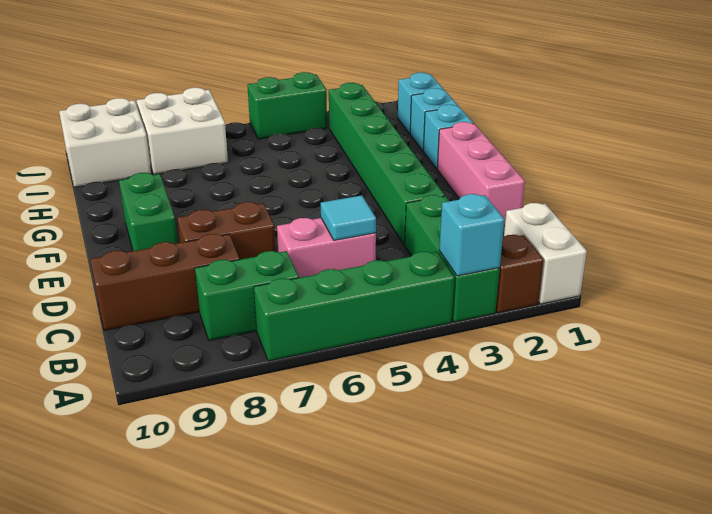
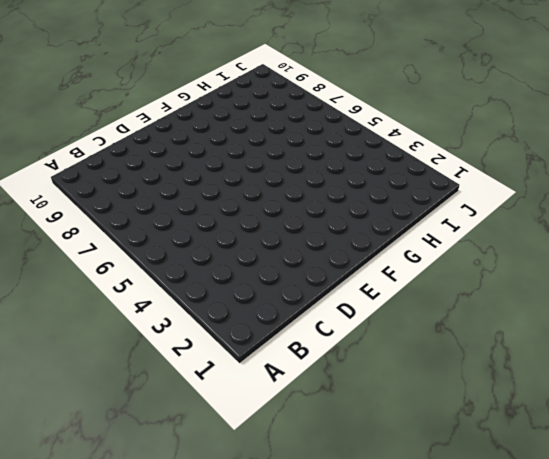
none -> white brick A1:B1 level 1
none -> brown brick A2 level 1
none -> green brick A3:C3 level 1

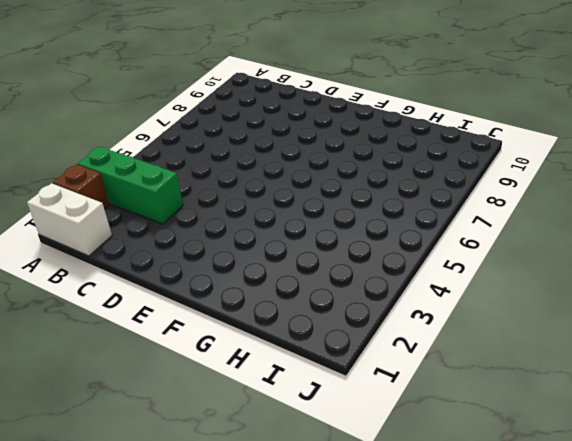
none -> green brick A4:A7 level 1
none -> green brick B7:B8 level 1
none -> pink brick C5:C6 level 1

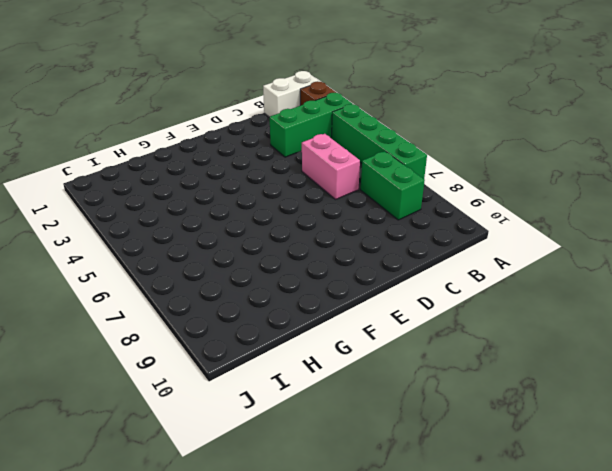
none -> brown brick C8:C10 level 1
none -> pink brick D1:F1 level 1
none -> green brick D3:I3 level 1

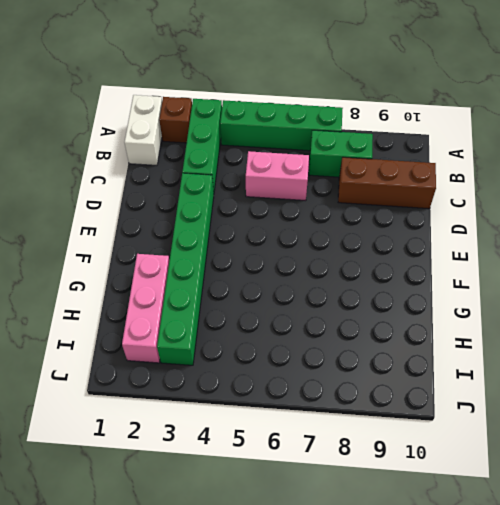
pink brick G2:I2 level 1 -> pink brick D1:F1 level 1
none -> brown brick D7:D8 level 1
none -> green brick E9:F9 level 1
none -> cyan brick G1 level 1

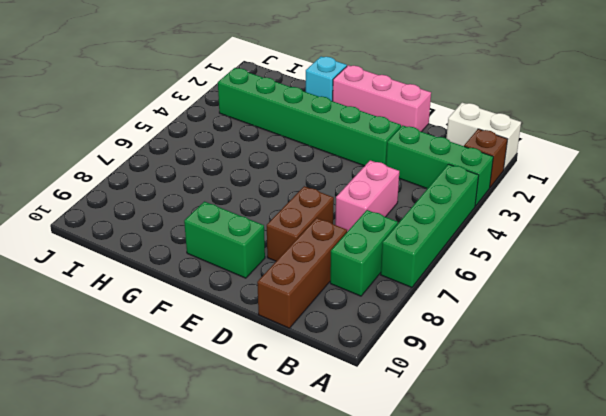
none -> cyan brick H1 level 1
none -> cyan brick I1 level 1
none -> white brick I7:J8 level 1

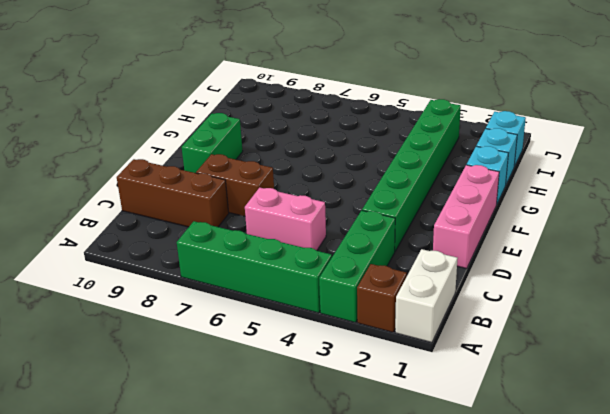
none -> green brick B7:B8 level 1
none -> white brick I7:J8 level 1
none -> white brick I9:J10 level 1

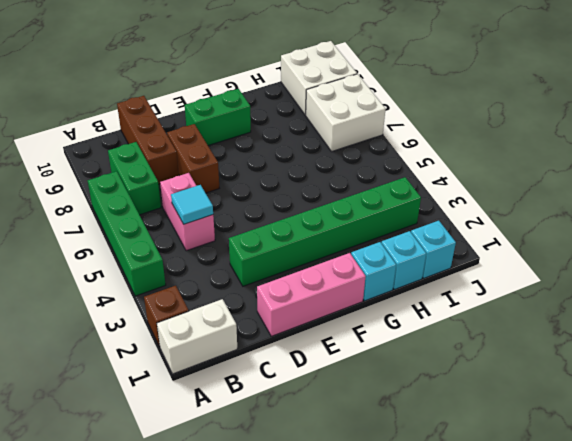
none -> green brick A3:C3 level 1
none -> green brick J4:J5 level 1
none -> cyan brick A3 level 2

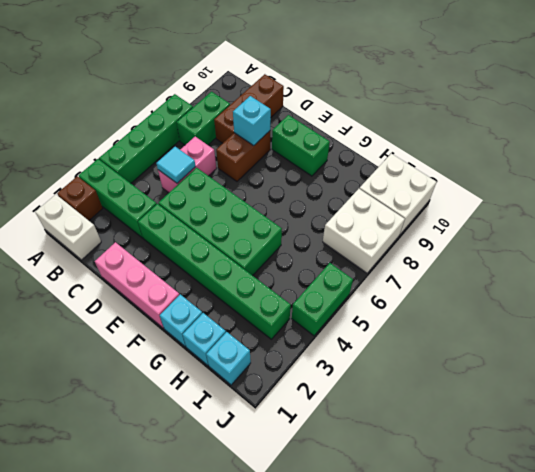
green brick D4:G5 level 1 -> none
cyan brick D8 level 2 -> cyan brick A3 level 2

